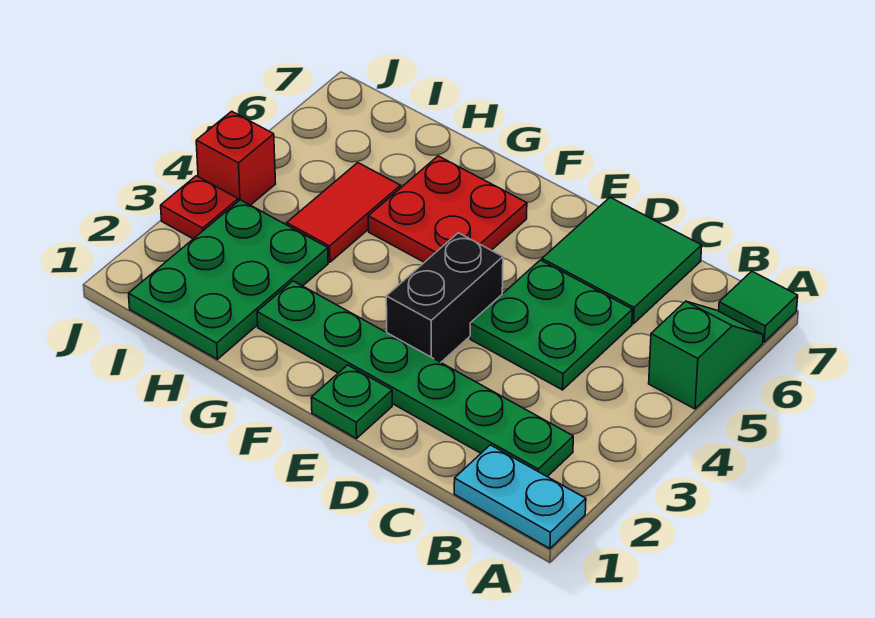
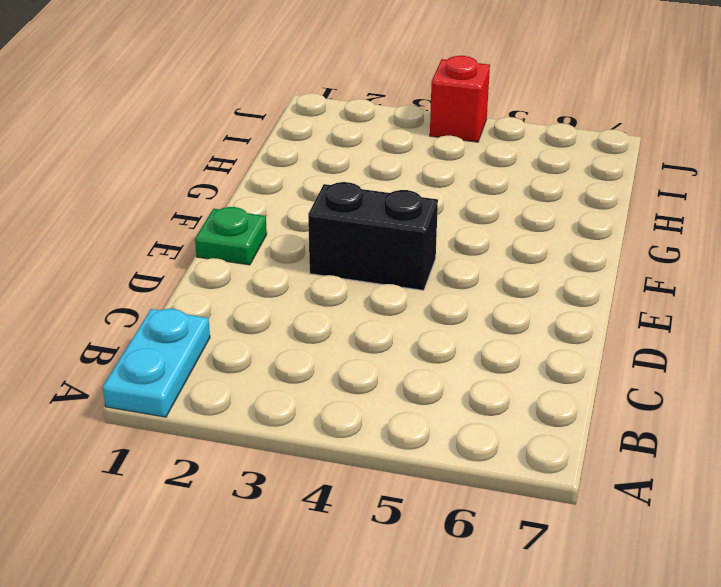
none -> green slope A5:A6 level 1 top 5
none -> green tile A7 level 1
none -> green plate B2:G2 level 1

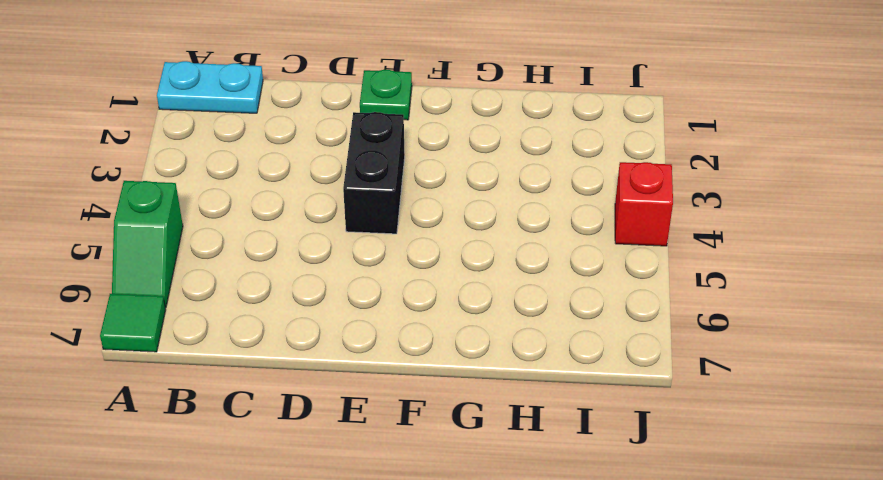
none -> green plate B2:G2 level 1
none -> green plate C4:D5 level 1
none -> green tile C6:D7 level 1

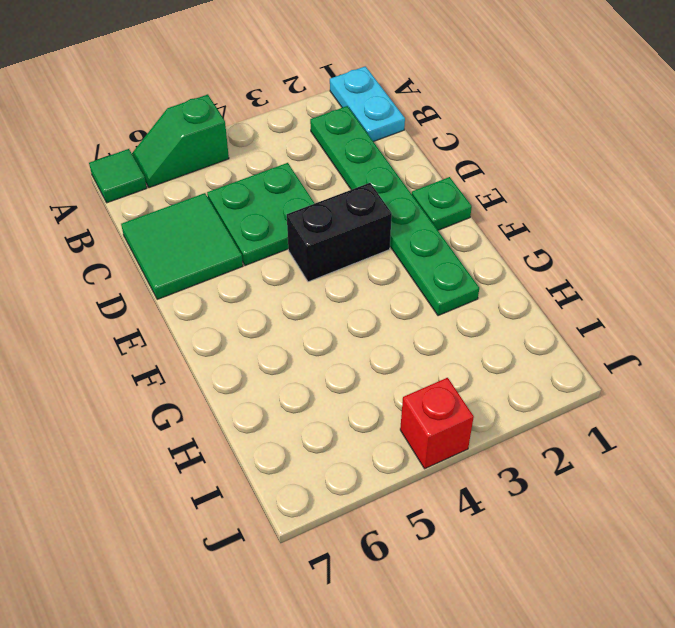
none -> red plate F5:G6 level 1
none -> green plate H1:I3 level 1
none -> red tile H4:H5 level 1

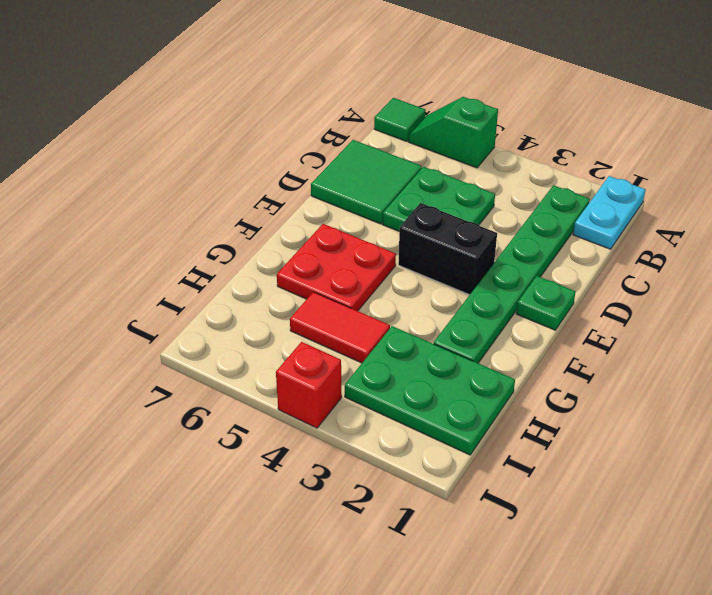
none -> red plate J3 level 1

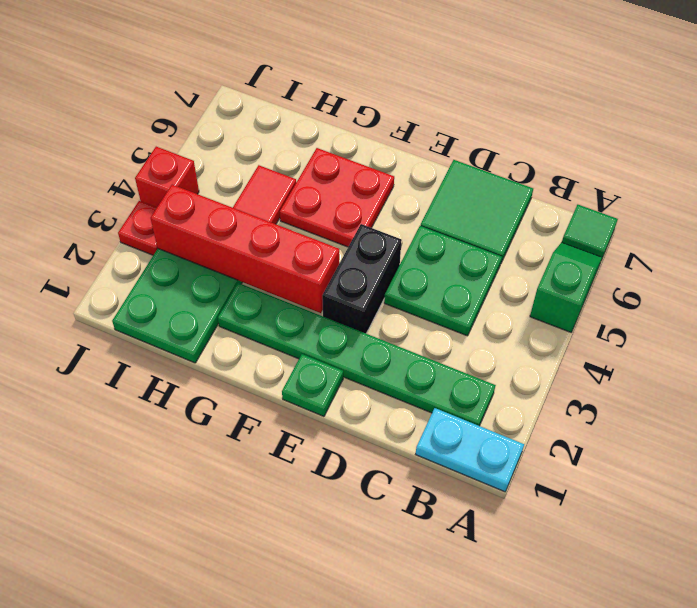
red brick F3:I3 level 2 -> none

